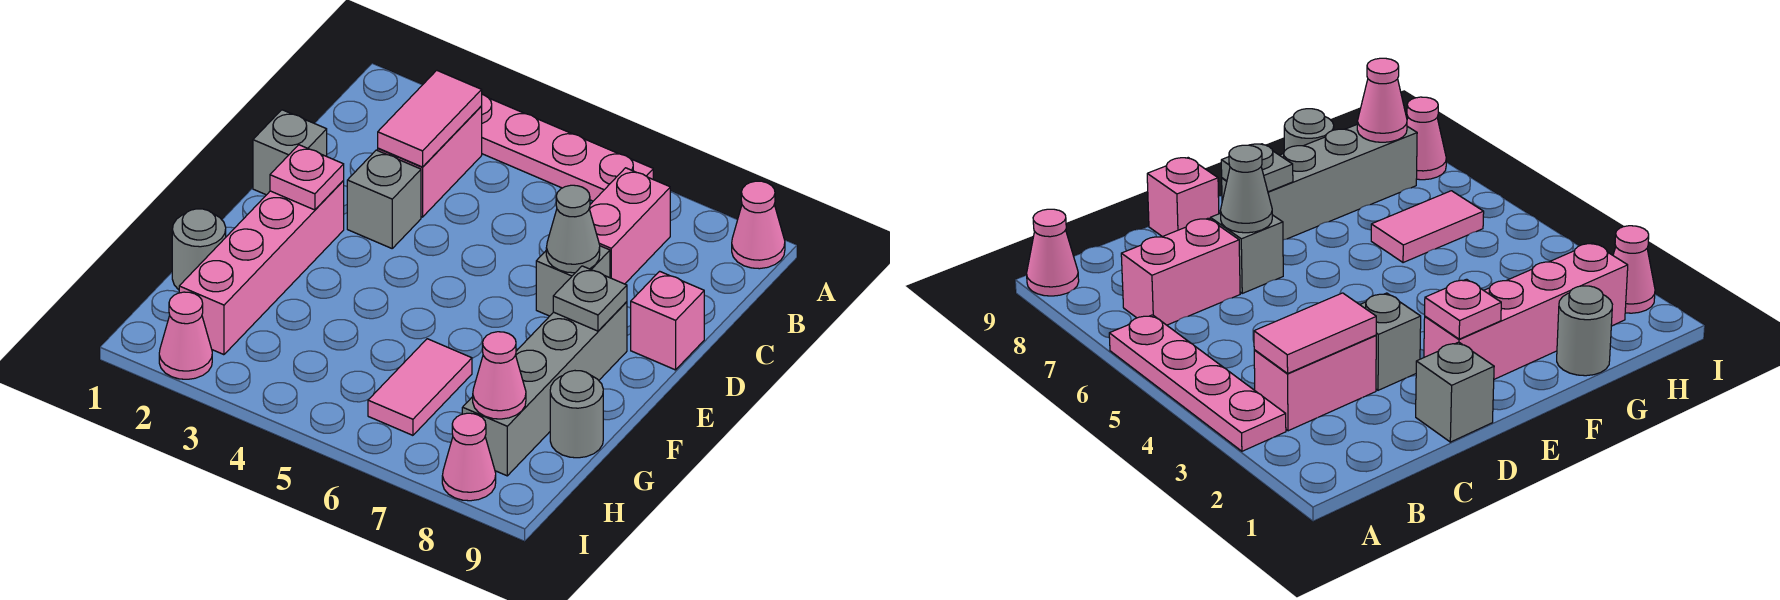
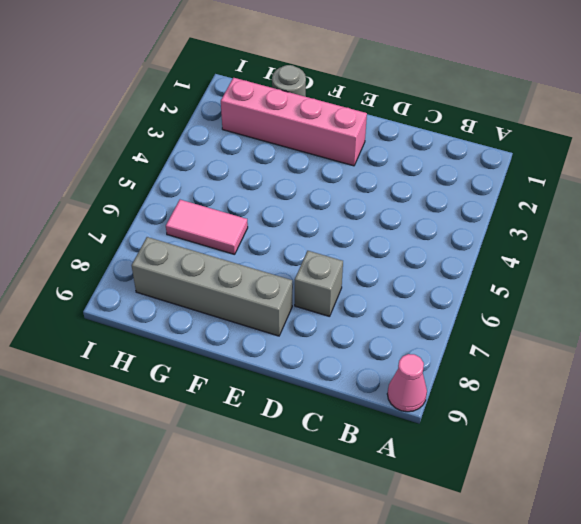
none -> pink plate A3:A6 level 1
none -> pink brick B3:C3 level 1
none -> pink brick B7:C7 level 1

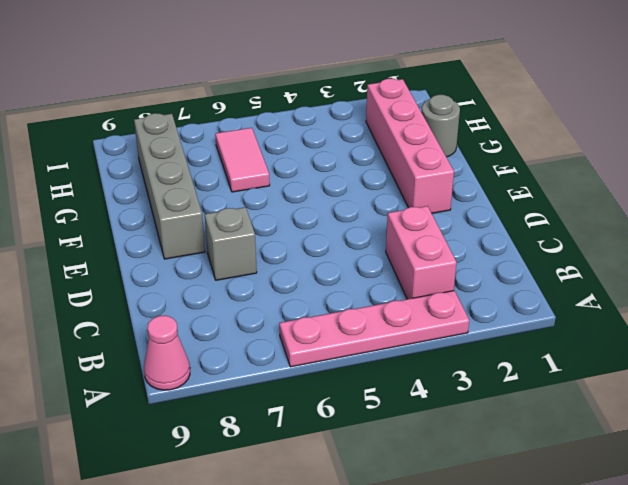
none -> pink brick B7:C7 level 1
none -> grey brick D1 level 1
none -> grey brick D3 level 1

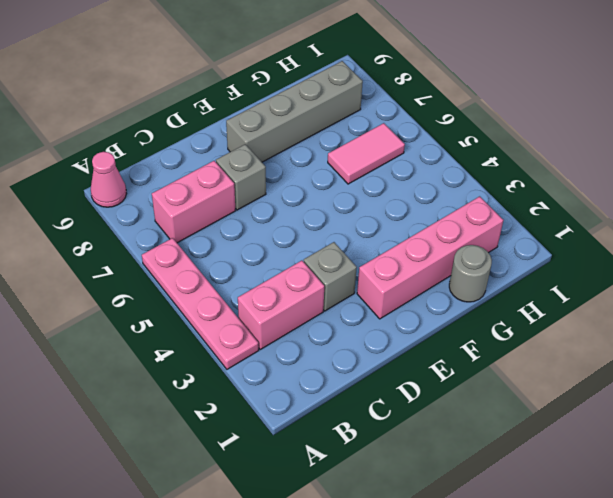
none -> grey brick D1 level 1
none -> pink brick D9 level 1
none -> grey round brick G9 level 1

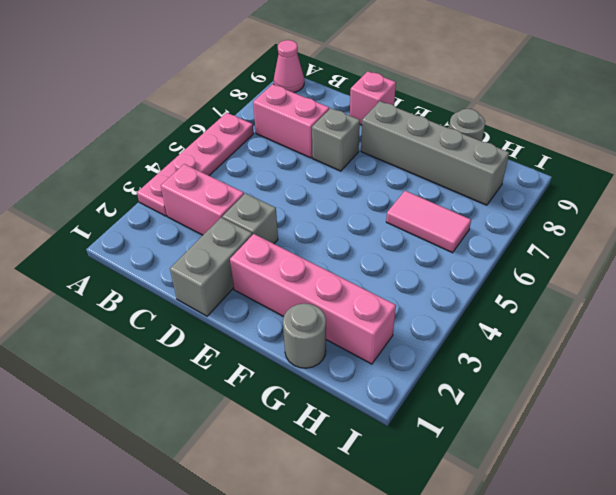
grey brick D1:D2 level 1 -> grey brick D1 level 1
none -> pink cone I2 level 1
none -> pink cone I8 level 1
none -> pink tile B3:C3 level 2

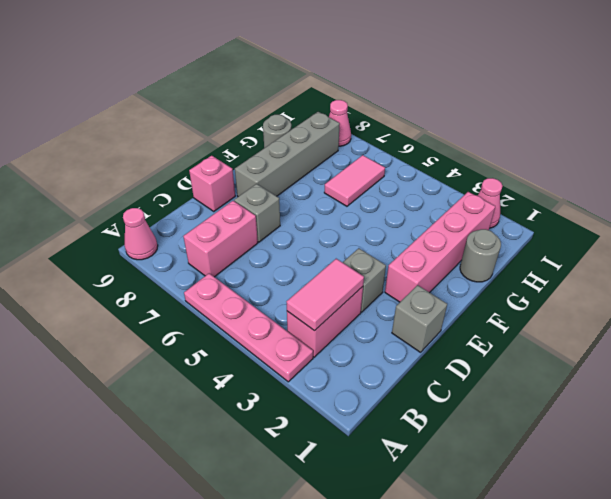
none -> grey cone D7 level 2
none -> pink plate E2 level 2
none -> grey plate E8 level 2

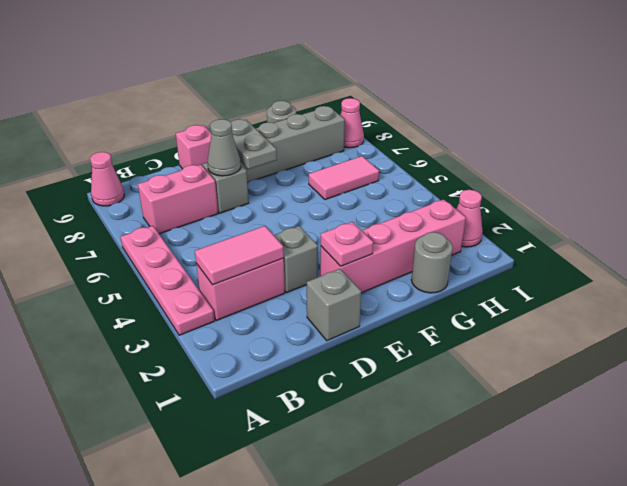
grey plate E7:E8 level 2 -> grey plate E8 level 2
none -> pink cone H8 level 2

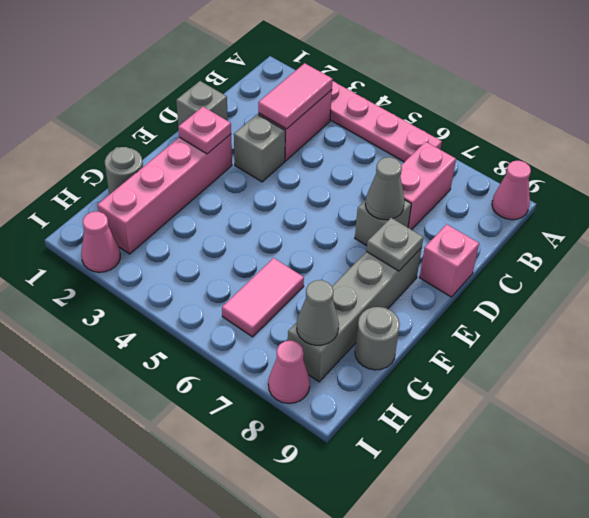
grey cone H8 level 2 -> pink cone H8 level 2

